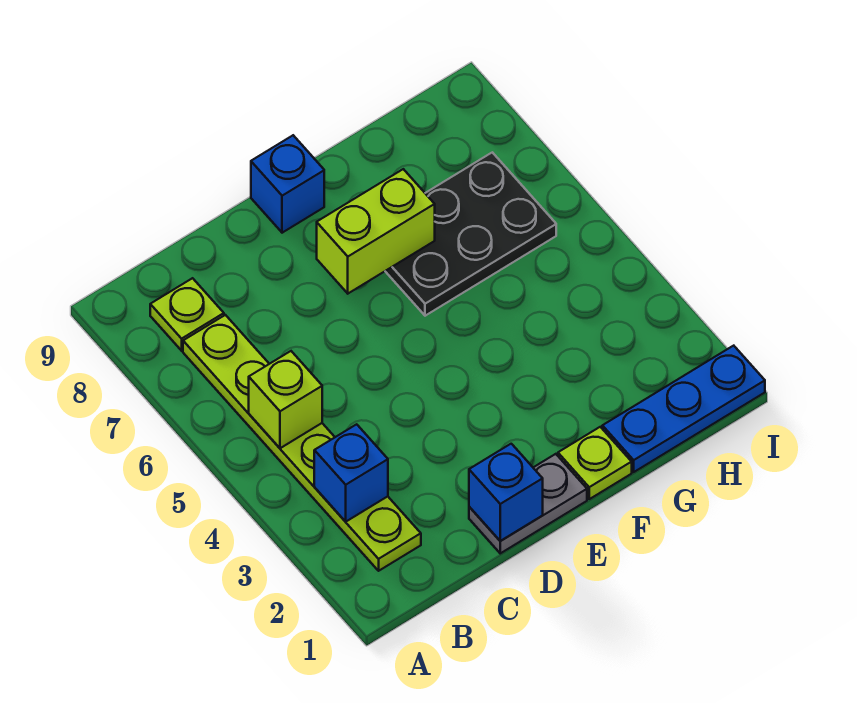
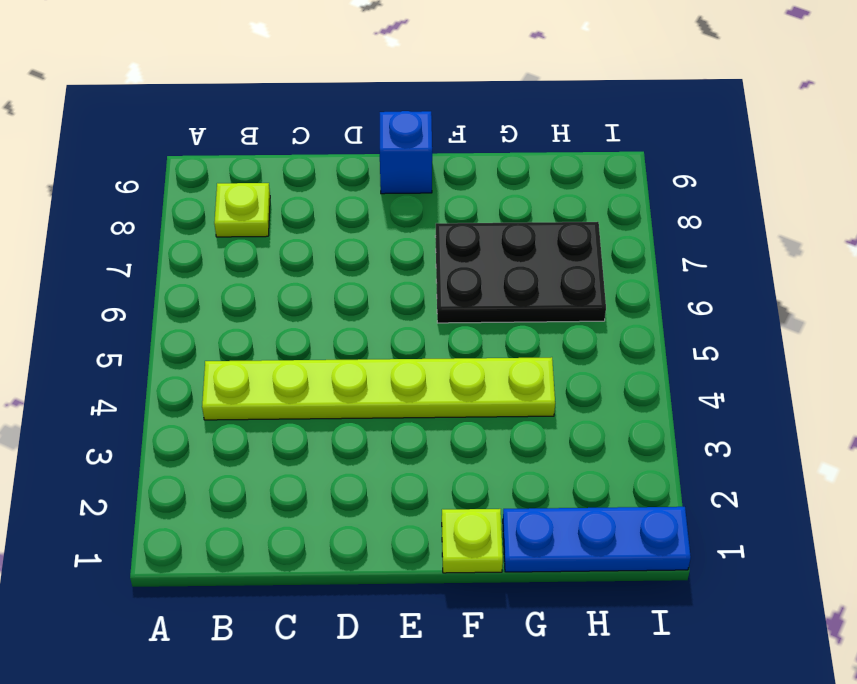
lime plate B4:G4 level 1 -> lime plate B2:B7 level 1
none -> grey plate D1:E1 level 1
none -> blue brick B3 level 2

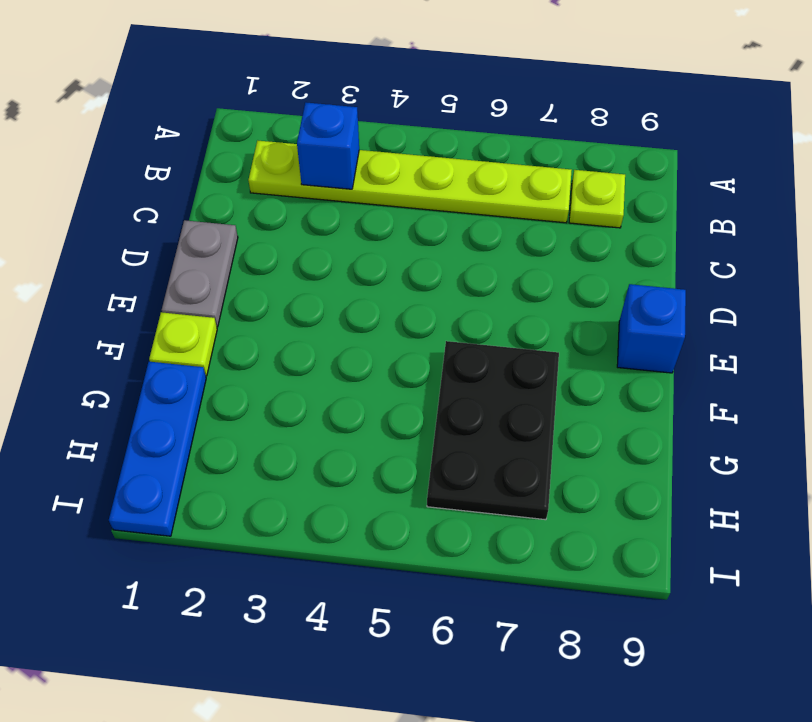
none -> lime brick B5 level 2
none -> blue brick D1 level 2

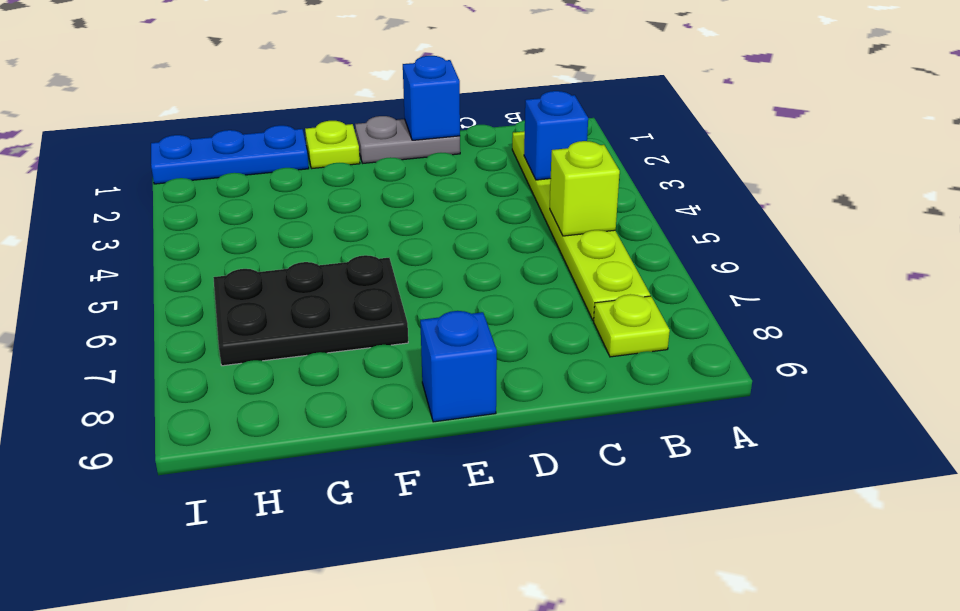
none -> lime brick E7:F7 level 2

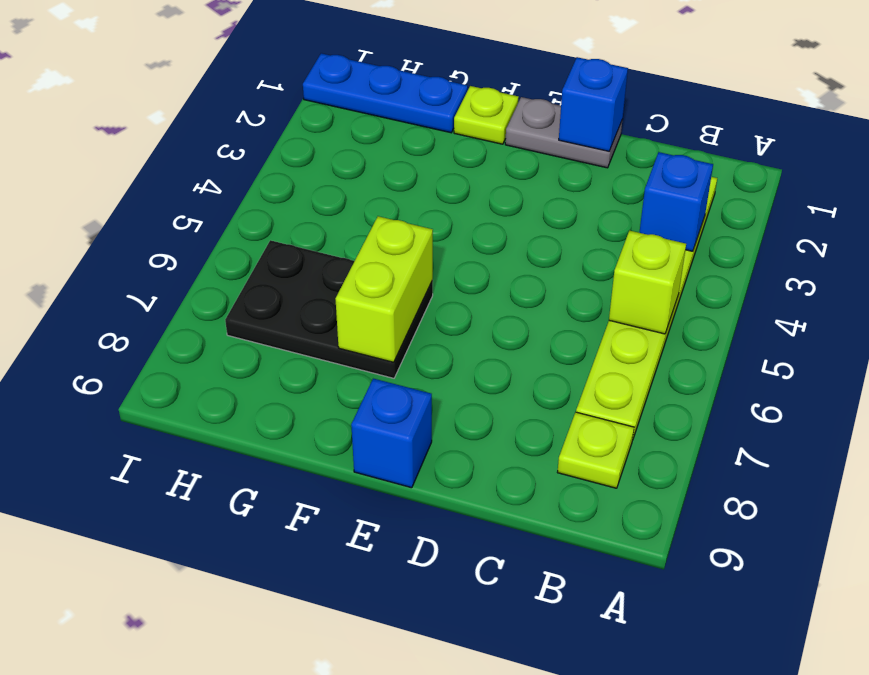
lime brick F6:F7 level 2 -> lime brick E7:F7 level 2

